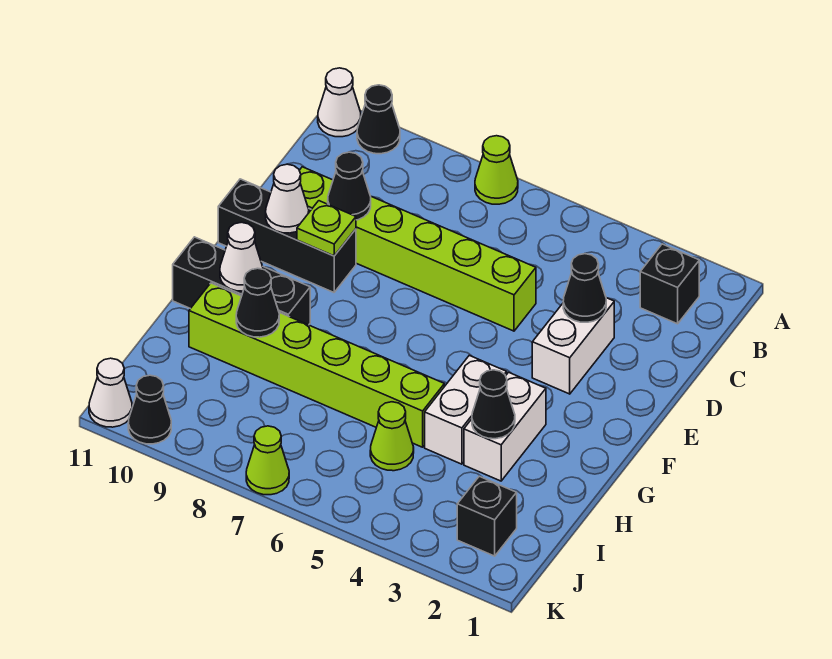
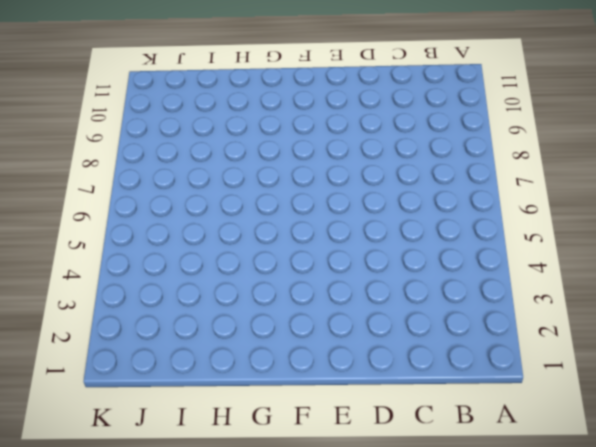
none -> lime cone A7 level 1
none -> black cone A10 level 1
none -> white cone A11 level 1

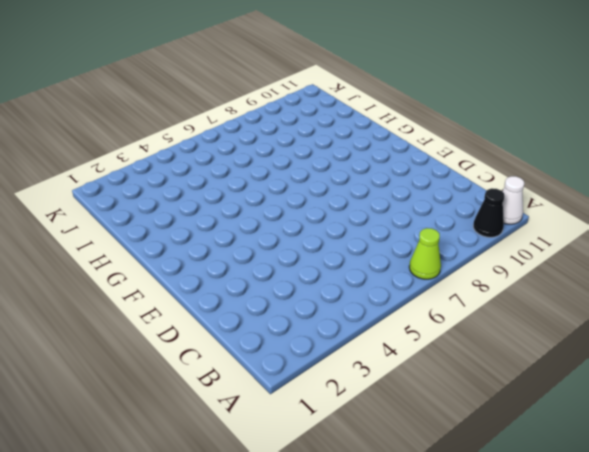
none -> black brick B2 level 1
none -> white brick D3:E3 level 1
none -> lime brick D5:D10 level 1

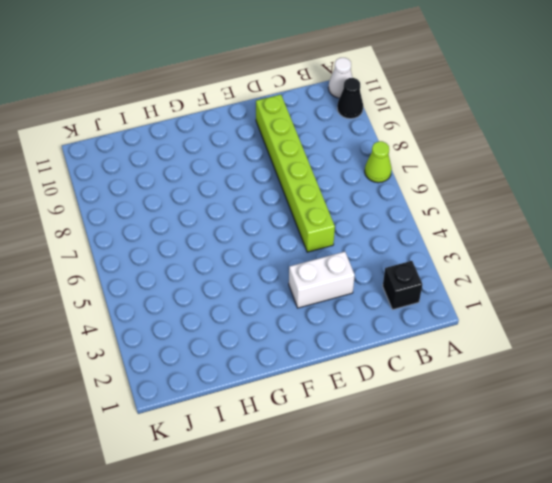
none -> black brick E9:E11 level 1
none -> white brick G3:H3 level 1
none -> white brick G4:H4 level 1

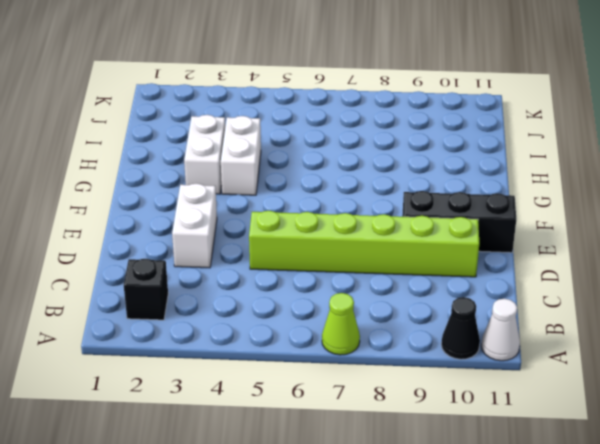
none -> black brick G9:G11 level 1
none -> lime brick H5:H10 level 1
none -> lime cone I5 level 1

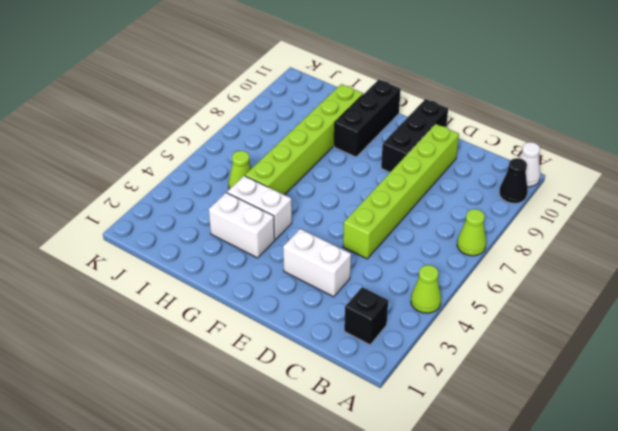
lime cone A4 level 1 -> lime cone K7 level 1
none -> black brick J2 level 1
none -> black cone K10 level 1
none -> white cone K11 level 1

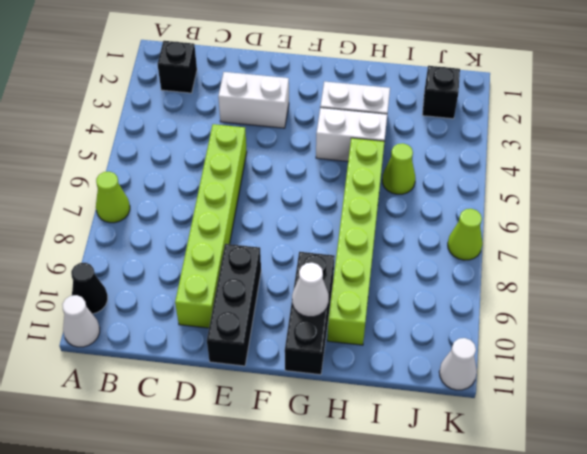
none -> black cone K10 level 1
none -> black cone D3 level 2
none -> black cone D9 level 2

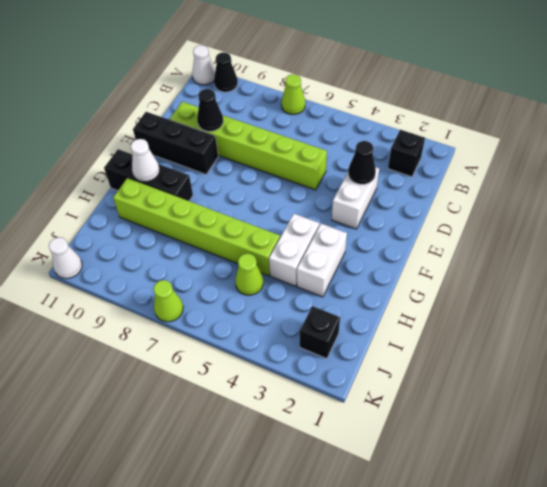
none -> black cone K10 level 1
none -> lime plate E9 level 2
none -> white cone E10 level 2

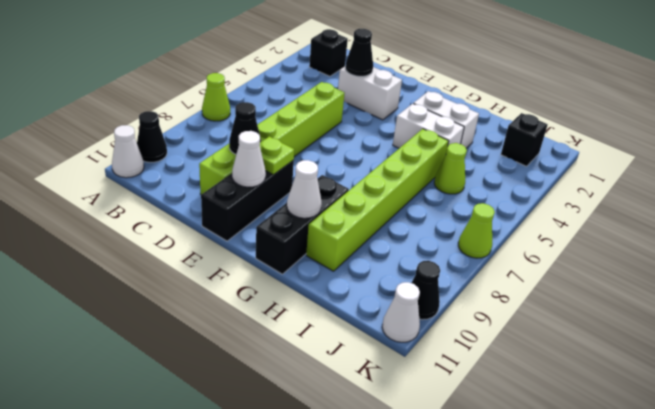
none -> black cone H3 level 2
none -> black cone H9 level 2

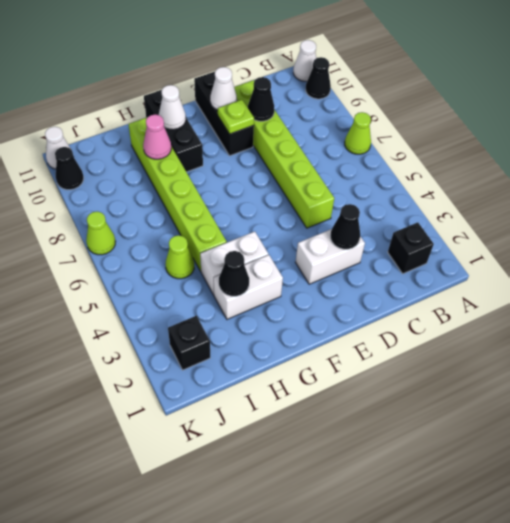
pink cone H9 level 2 -> black cone H9 level 2

